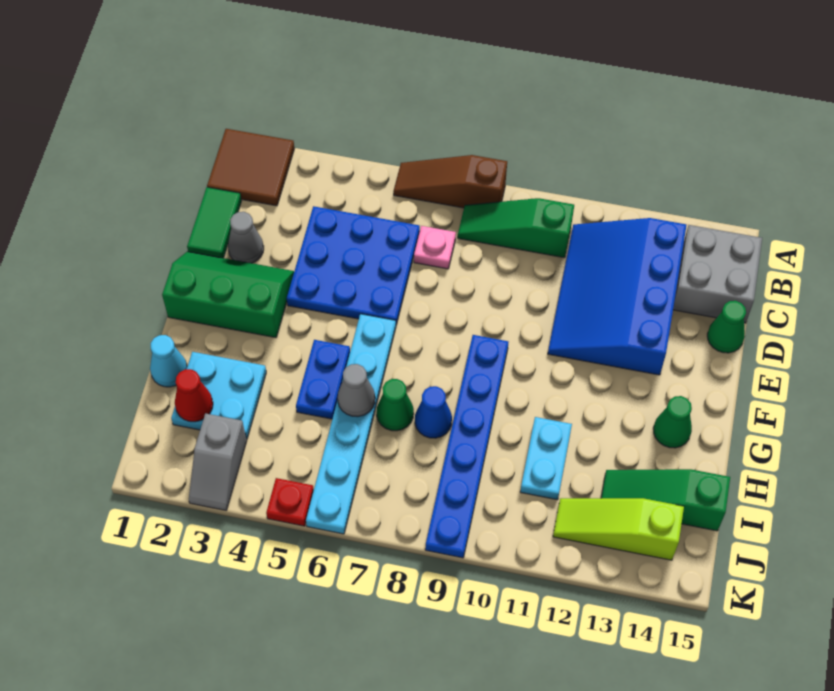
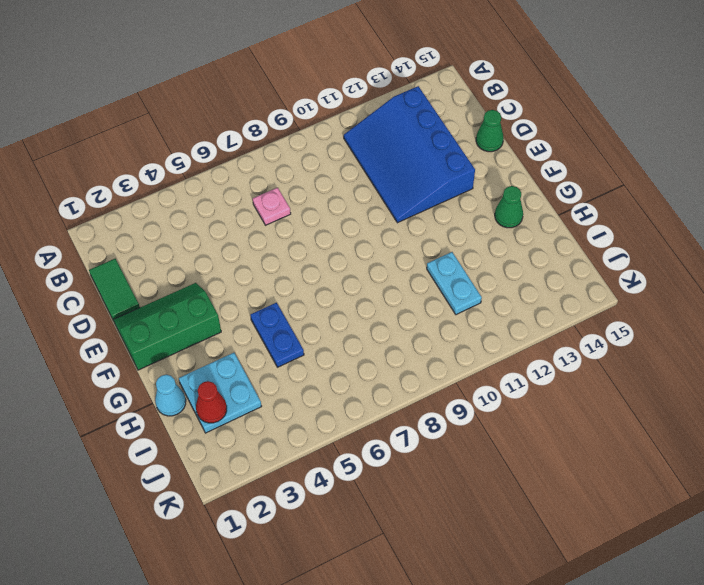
none -> brown tile A1:B2 level 1
none -> brown slope A6:A8 level 1 top 8
none -> green slope B8:B10 level 1 top 10

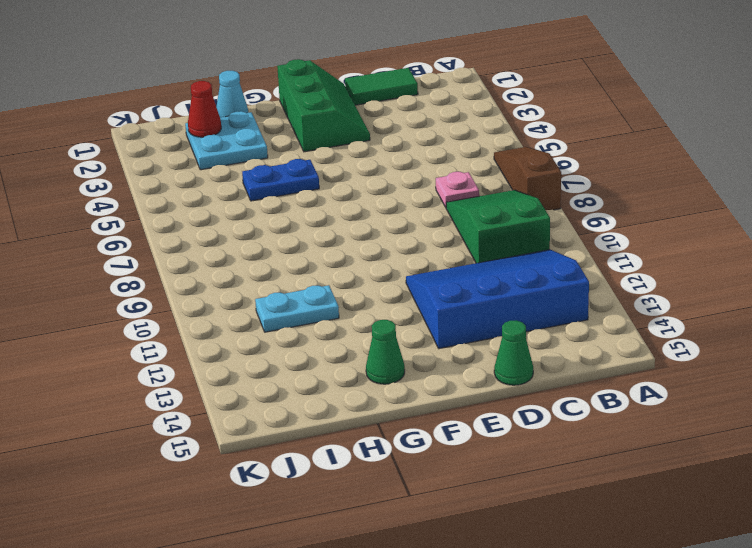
green slope B8:C10 level 1 top 10 -> green slope B8:B10 level 1 top 10
none -> brown tile A1:B2 level 1
none -> grey brick B14:C15 level 1
none -> blue plate C4:E6 level 1

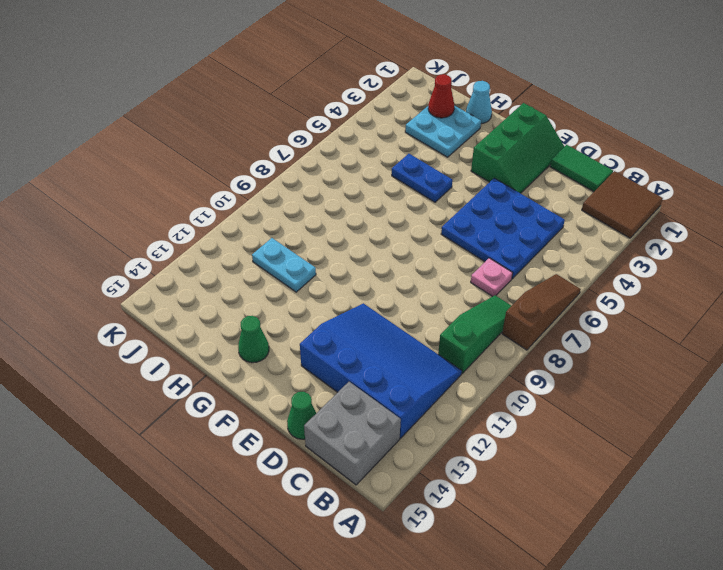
none -> grey cone D2 level 1
none -> cyan plate F6:K6 level 1
none -> blue plate F9:K9 level 1

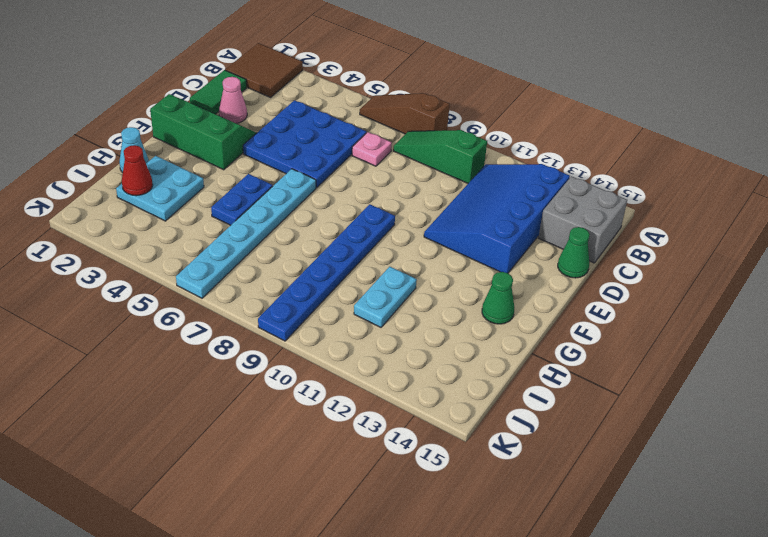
pink cone D2 level 1 -> grey cone D2 level 1
none -> green cone H7 level 1
none -> blue cone H8 level 1
none -> green slope I13:I15 level 1 top 15

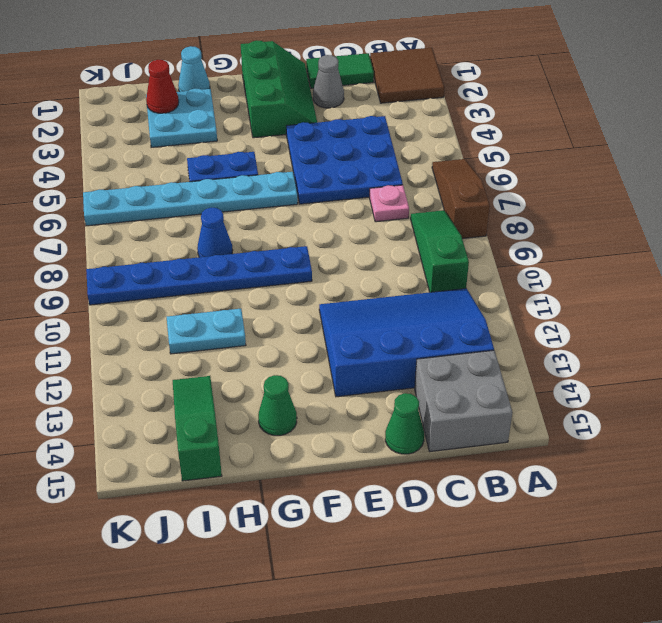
none -> green cone H7 level 1
none -> grey slope J3:K3 level 1 top J
none -> lime slope J12:J14 level 1 top 14

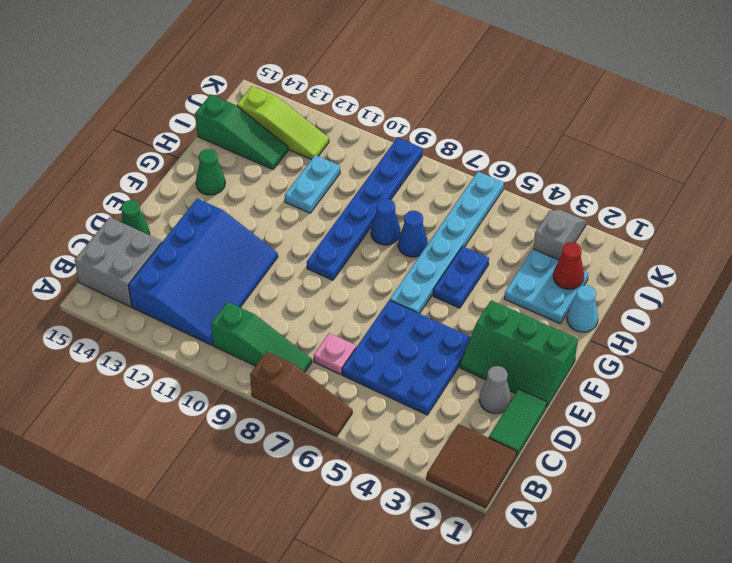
blue cone H7 level 1 -> green cone H7 level 1
none -> red plate K5 level 1
none -> grey cone H6 level 2

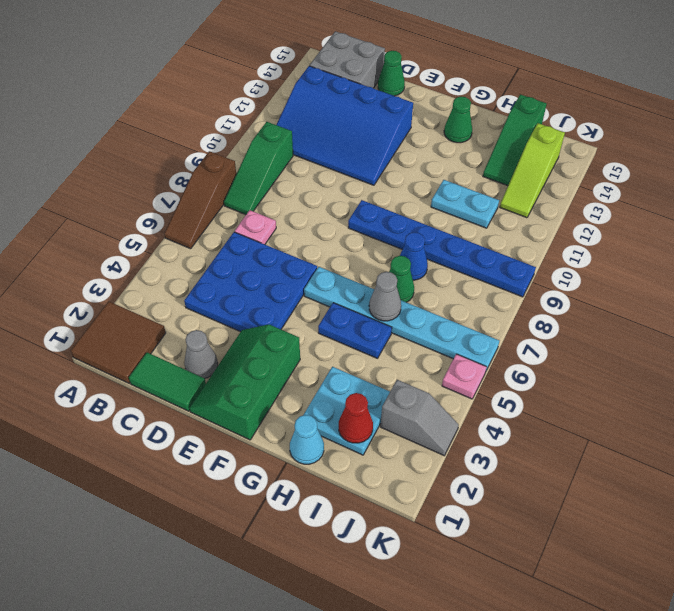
pink plate K5 level 1 -> red plate K5 level 1

